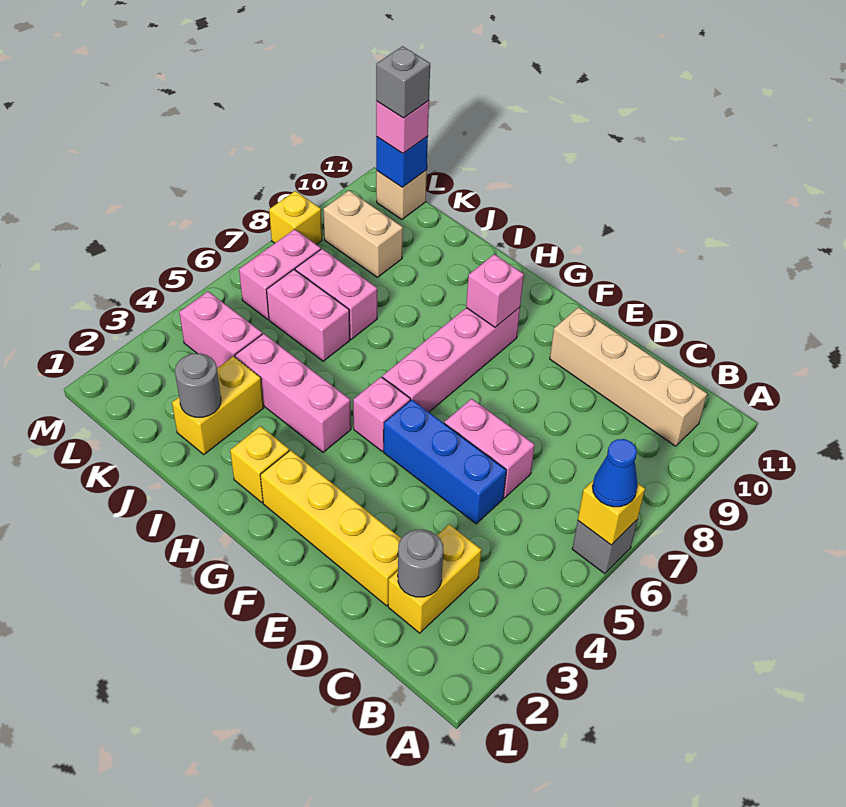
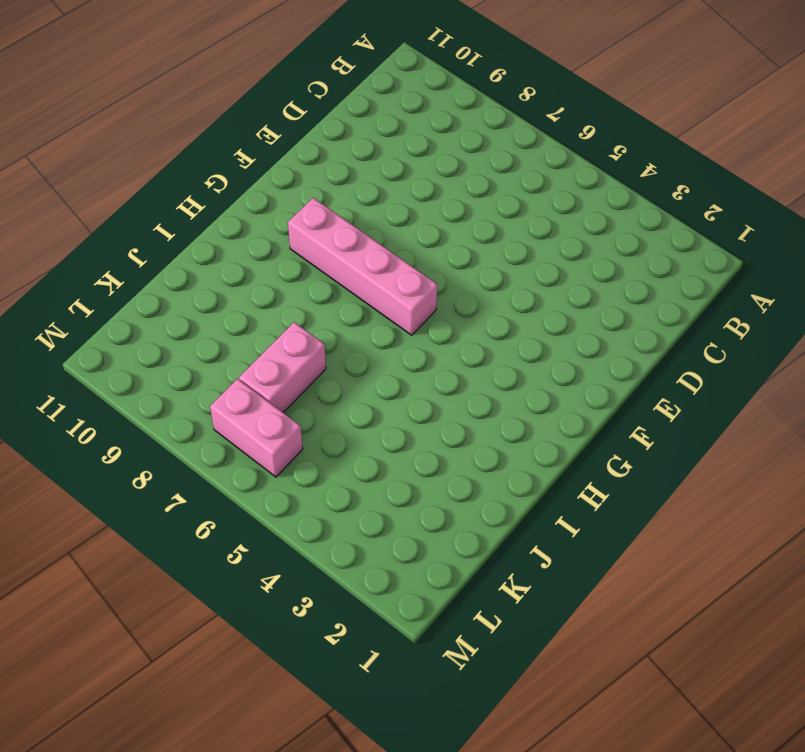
none -> grey brick A6 level 1
none -> tan brick B10:E10 level 1
none -> yellow brick C2:C3 level 1

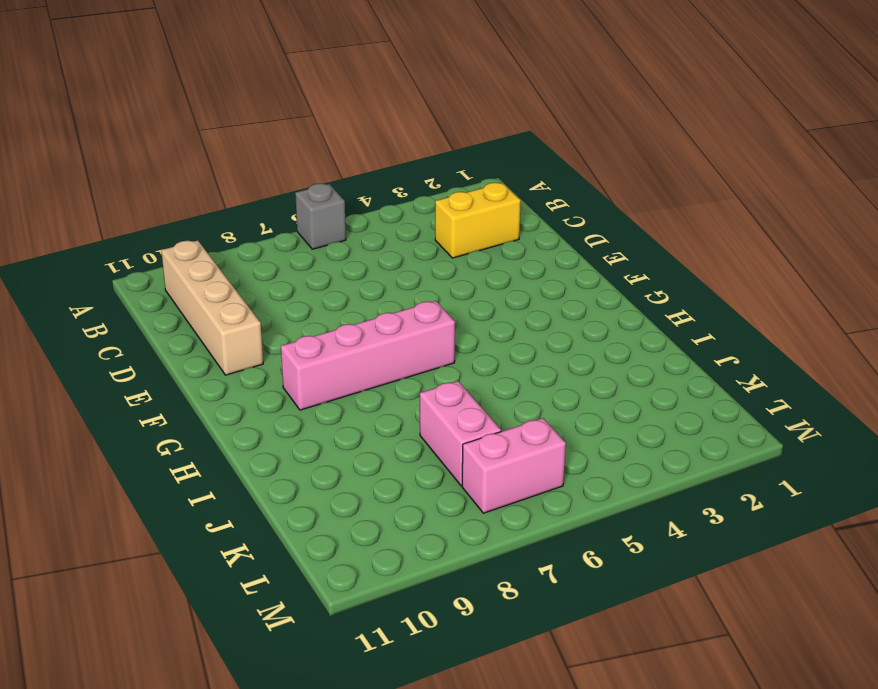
none -> yellow brick D2:G2 level 1
none -> blue brick D5:F5 level 1
none -> pink brick D6:E6 level 1

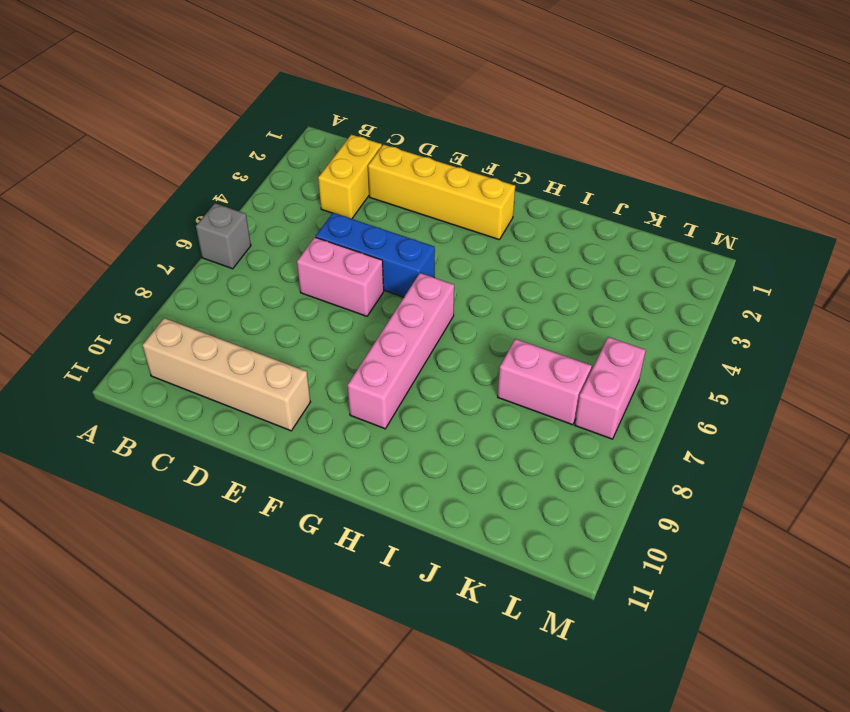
none -> pink brick G5 level 1
none -> yellow brick H2 level 1
none -> pink brick H4:J4 level 1

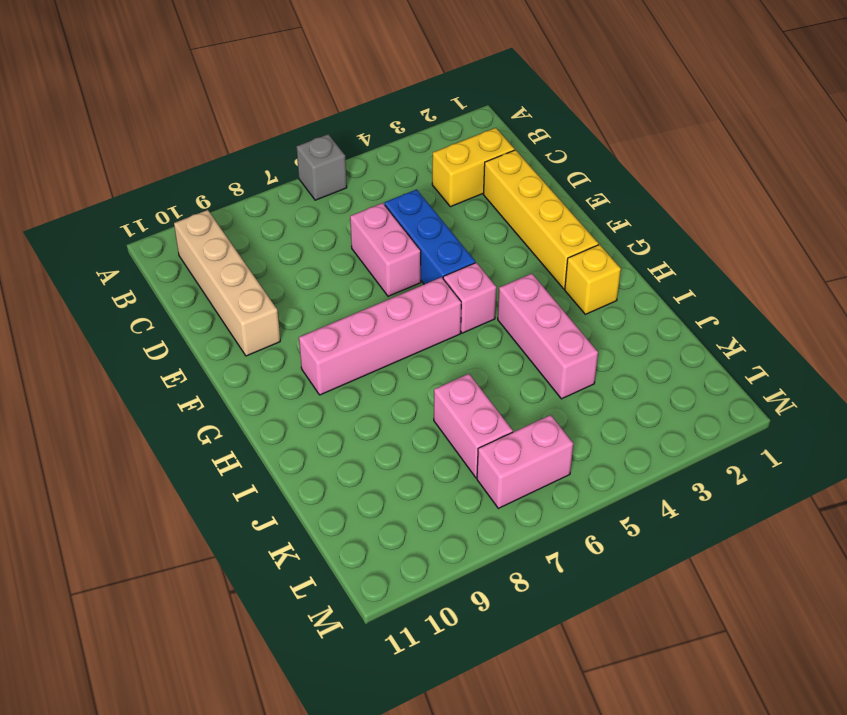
none -> yellow brick J2:J3 level 1
none -> pink brick J6:K6 level 1
none -> pink brick K4:L4 level 1

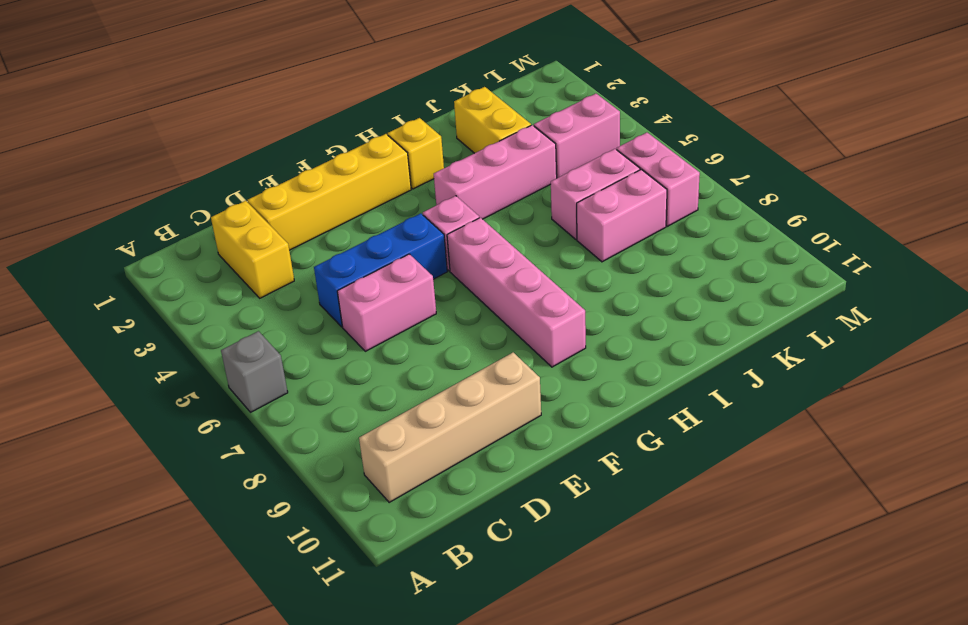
none -> tan brick K9:L9 level 1
none -> tan brick L11 level 1
none -> yellow brick M8 level 1

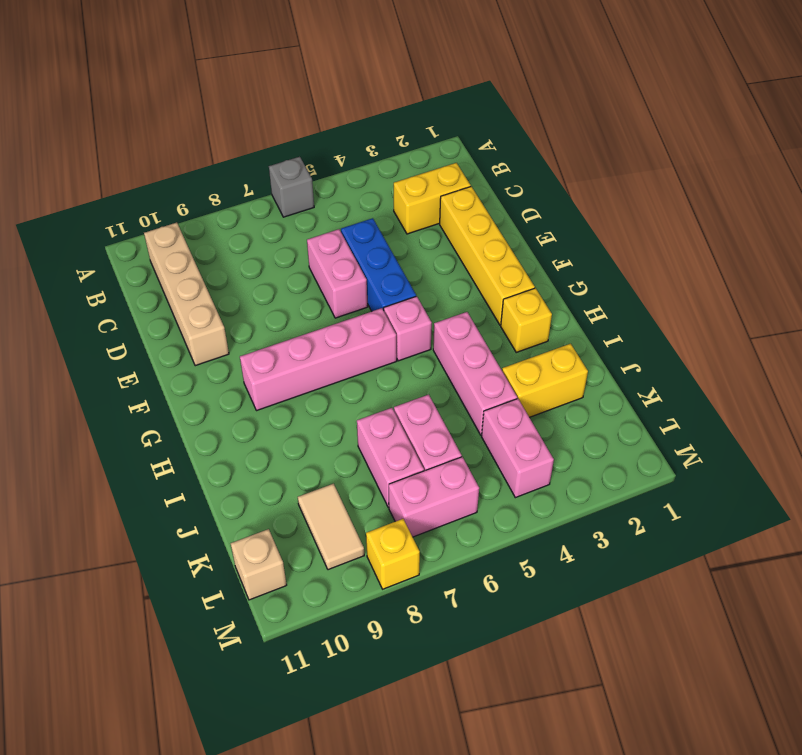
tan tile K9:L9 level 1 -> tan brick K9:L9 level 1
none -> yellow brick A6 level 2
none -> grey round brick C2 level 2
none -> pink brick G9 level 2

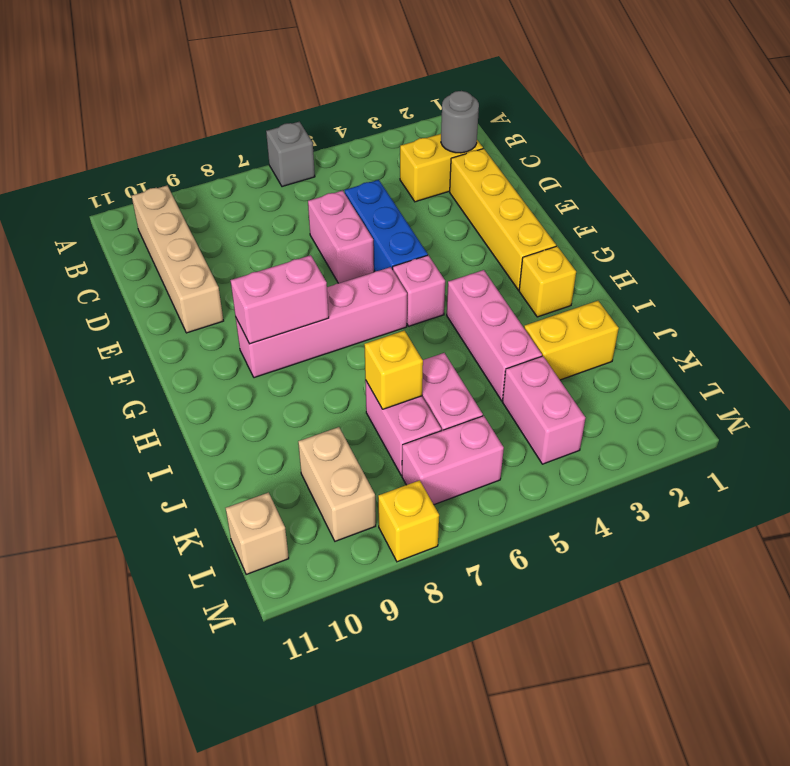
pink brick G8:G9 level 2 -> pink brick G9 level 2
yellow brick J7 level 2 -> yellow brick A6 level 2
none -> grey round brick J2 level 2
none -> blue brick L11 level 2
none -> blue cone A6 level 3

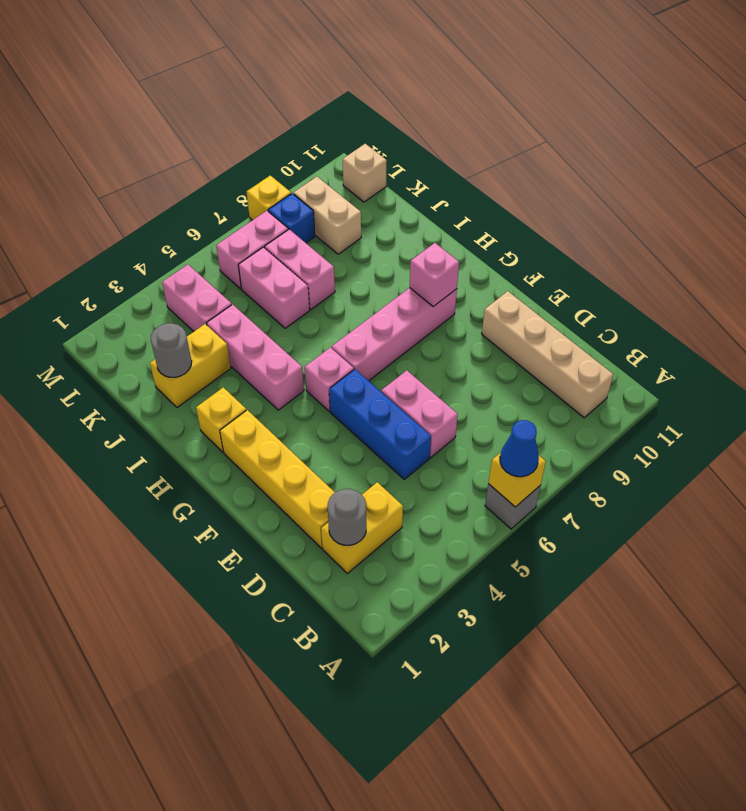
blue brick L8 level 1 -> blue brick L11 level 2
none -> pink brick L11 level 3
none -> grey brick L11 level 4

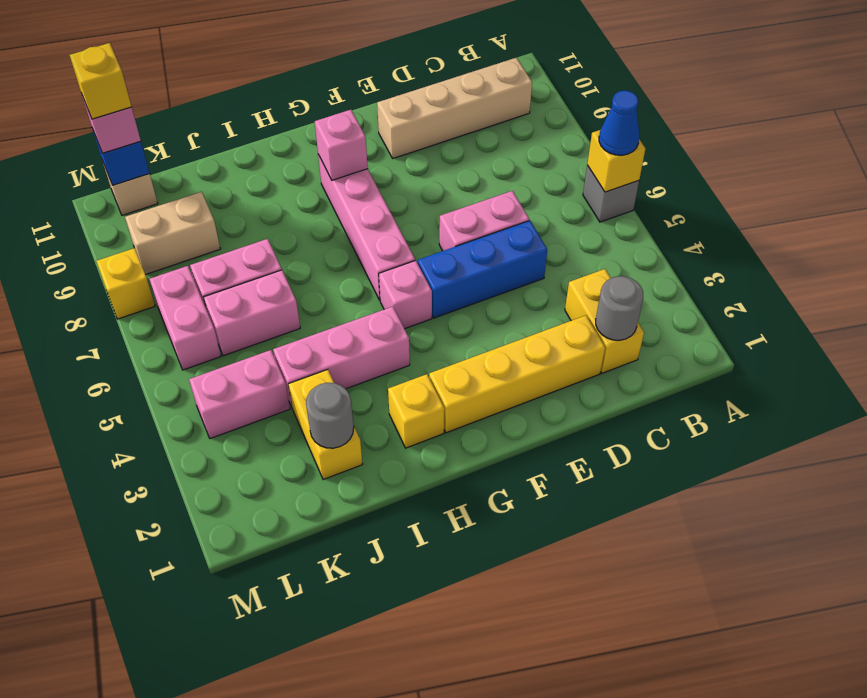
yellow brick L11 level 4 -> grey brick L11 level 4

